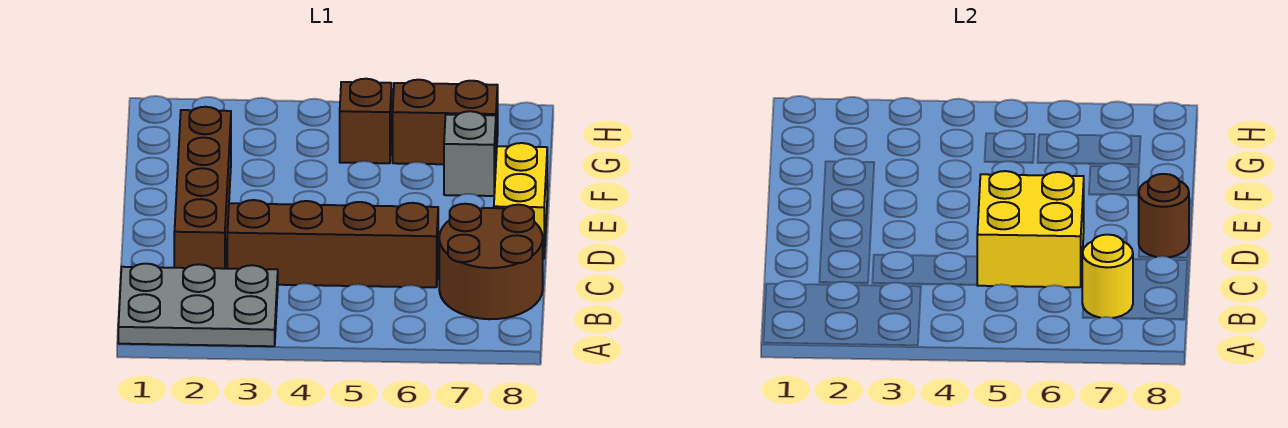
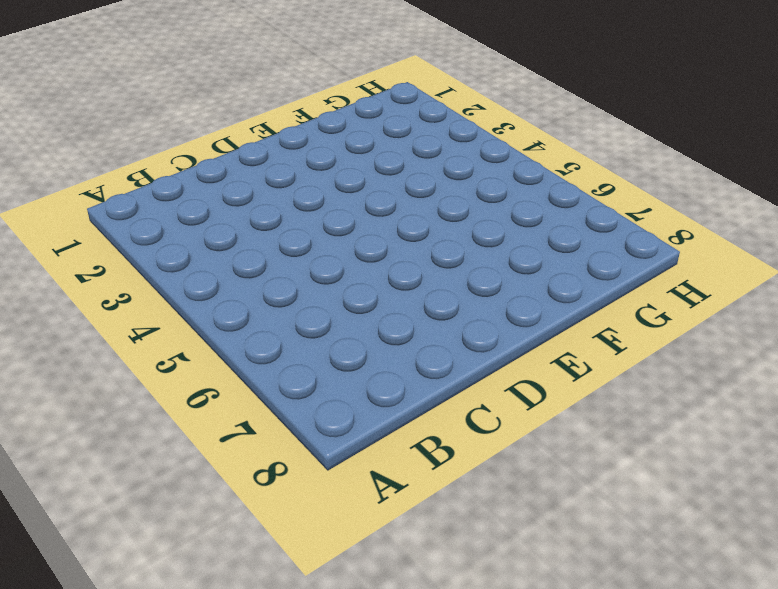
none -> grey plate A1:B3 level 1
none -> brown round brick B7:C8 level 1

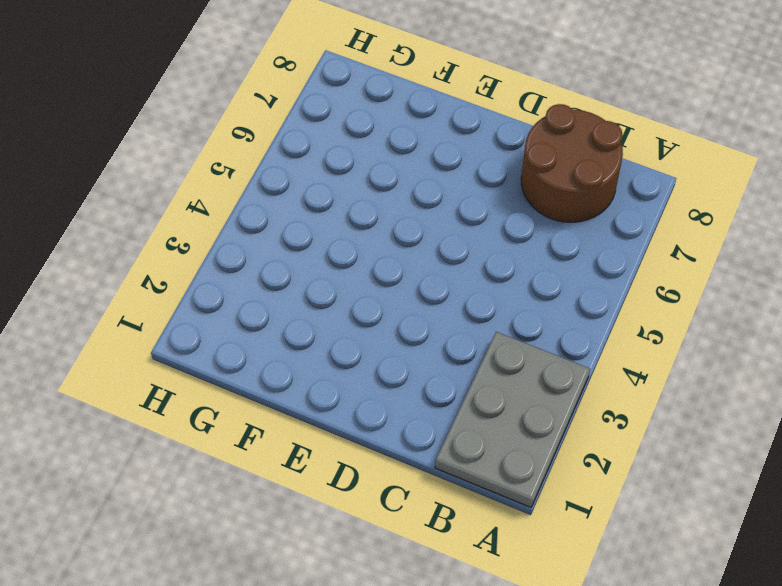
none -> brown brick C2:F2 level 1
none -> brown brick C3:C6 level 1

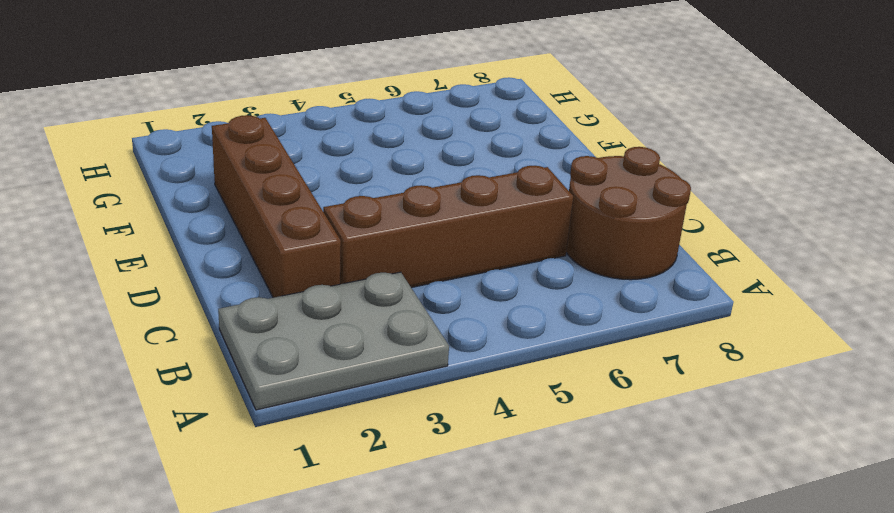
none -> yellow brick D8:E8 level 1
none -> grey brick F7 level 1

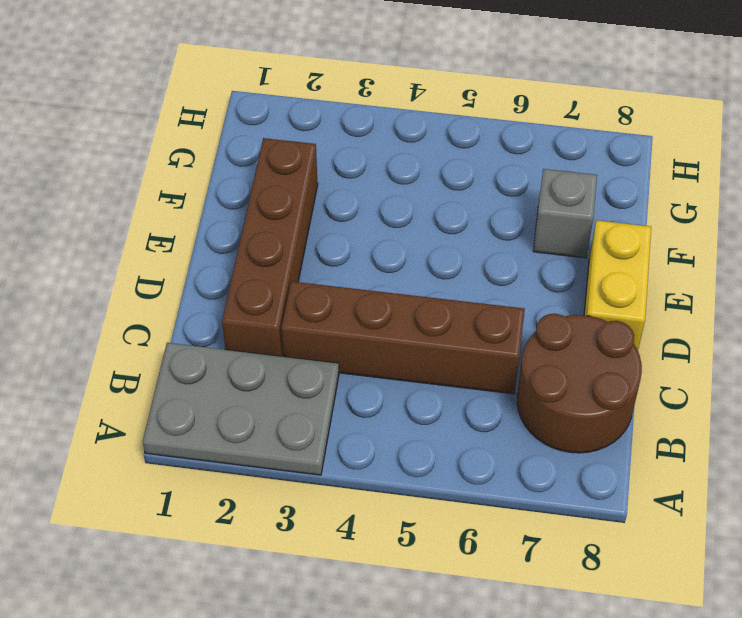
none -> brown brick G5 level 1
none -> brown brick G6:G7 level 1

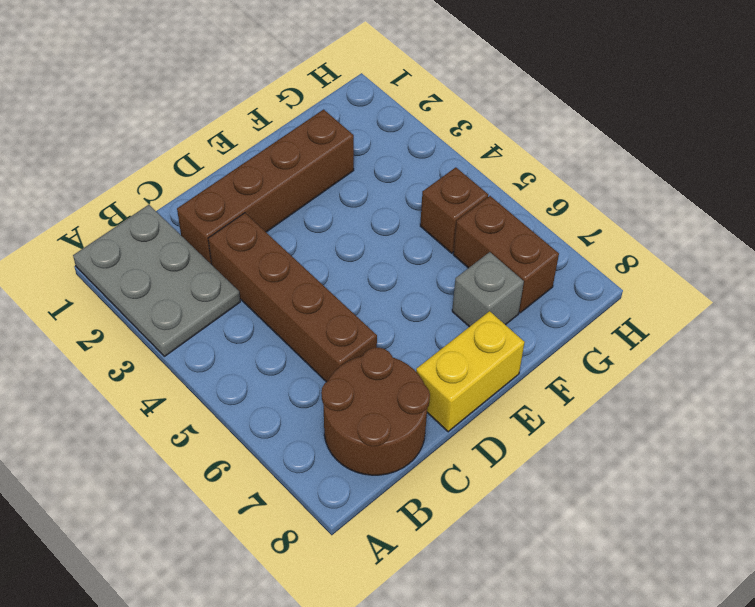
none -> yellow round brick B7 level 2
none -> yellow brick C5:D6 level 2

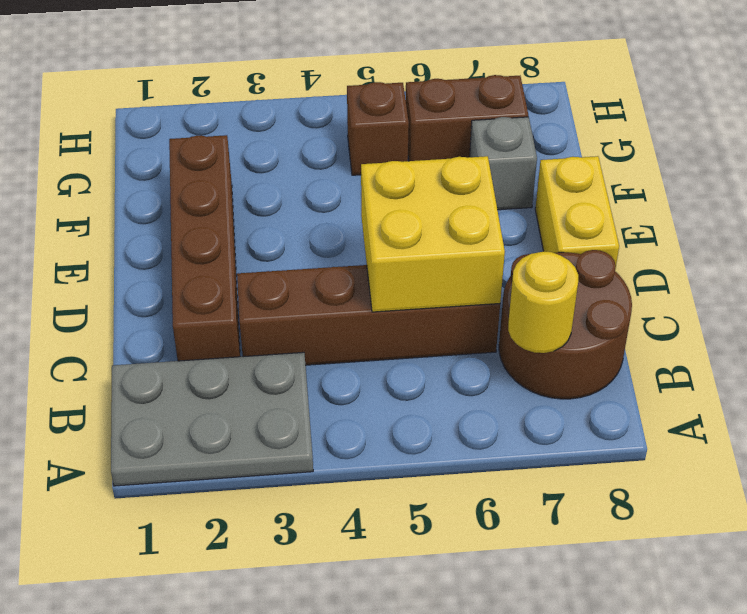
none -> brown round brick D8 level 2

